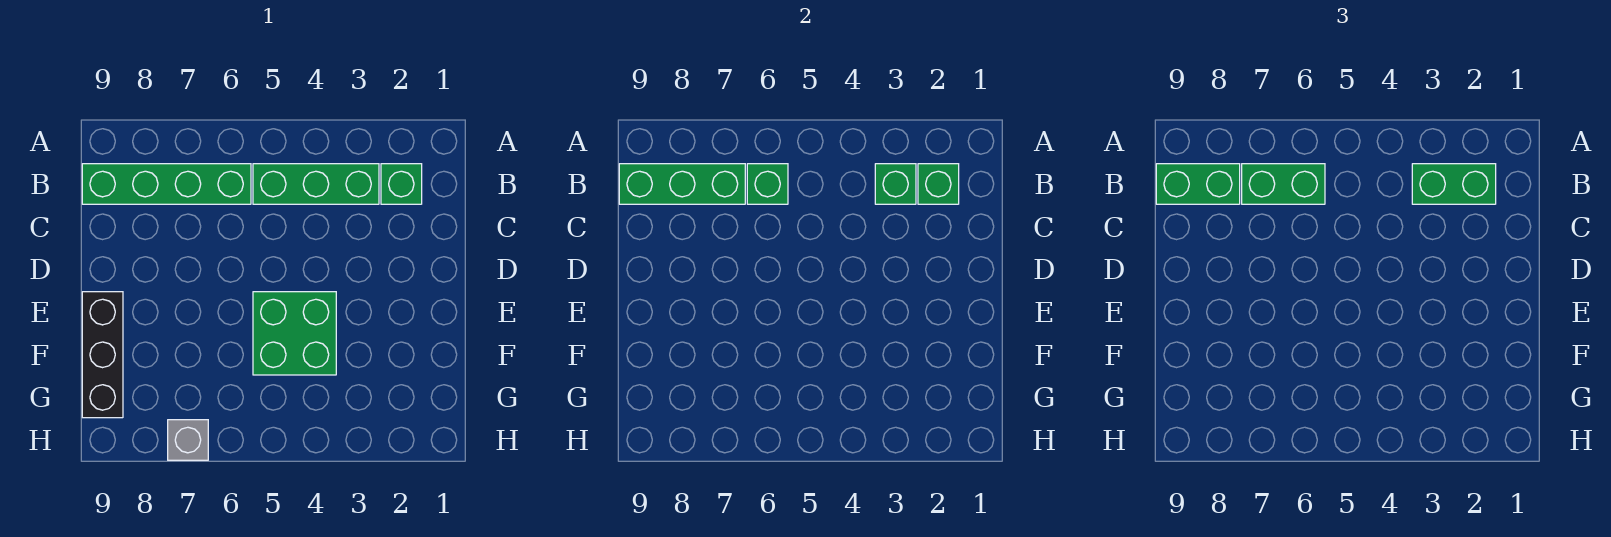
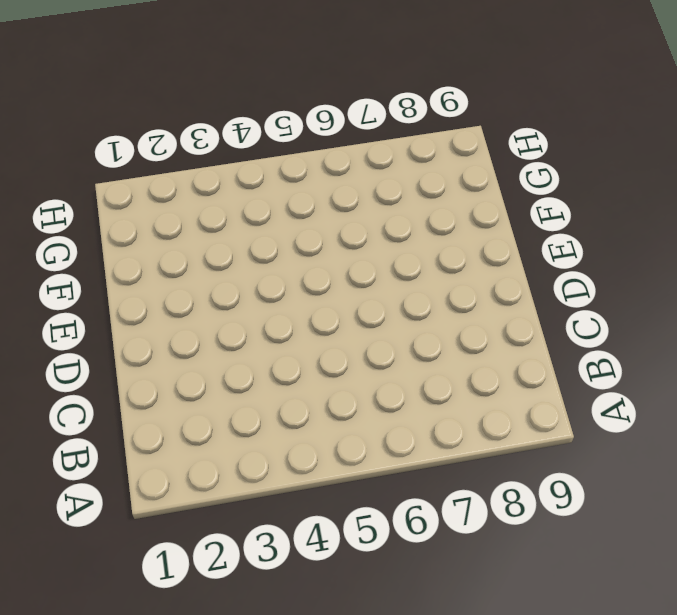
none -> green brick B2 level 1
none -> green brick B3:B5 level 1
none -> green brick B6:B9 level 1

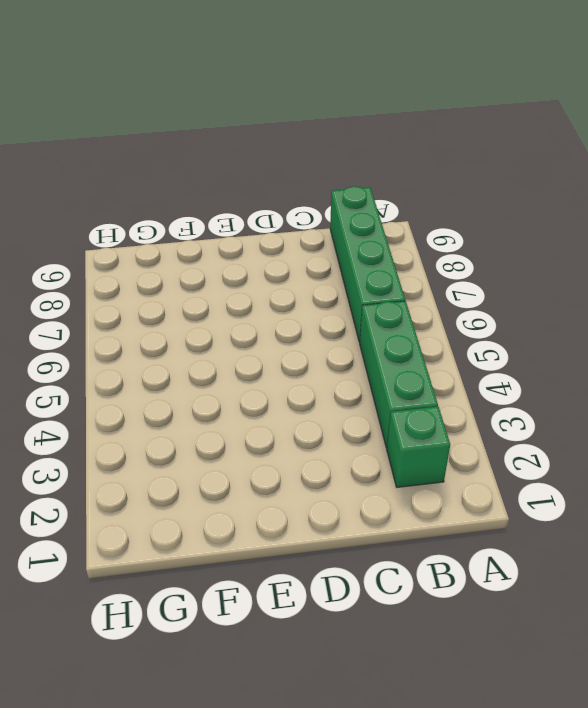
none -> green brick E4:F5 level 1
none -> black brick E9:G9 level 1
none -> grey brick H7 level 1

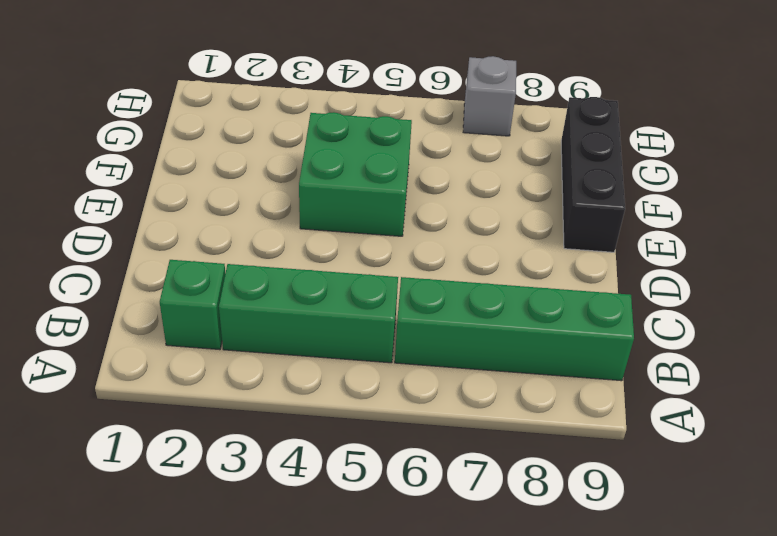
none -> green brick B2 level 2
none -> green brick B3 level 2
none -> green brick B6 level 2

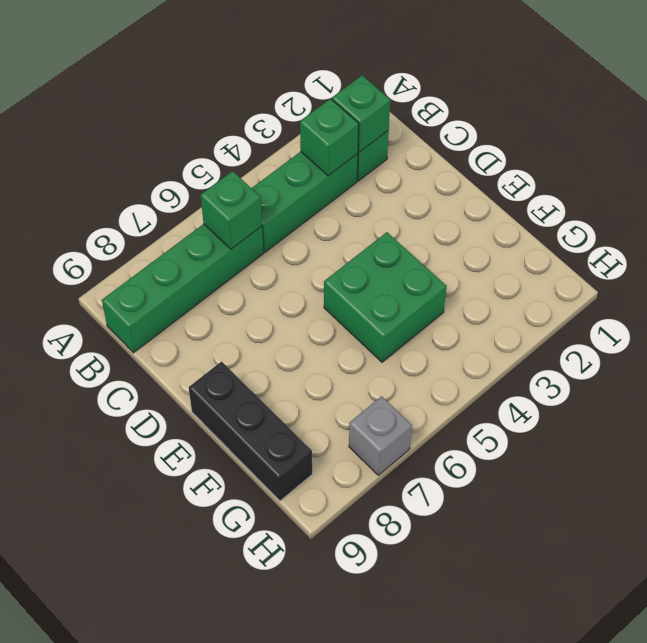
none -> green brick B7:B9 level 2
none -> green brick B2:B3 level 3
none -> green brick B6:B7 level 3

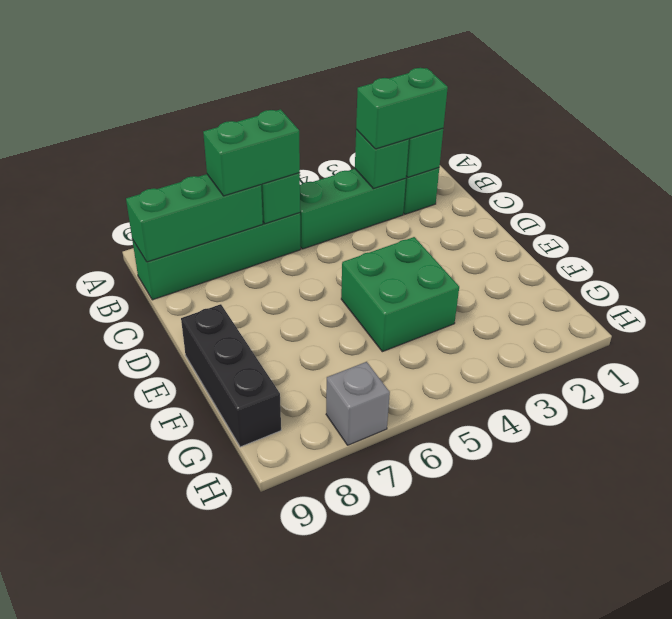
none -> green brick B8:B9 level 3

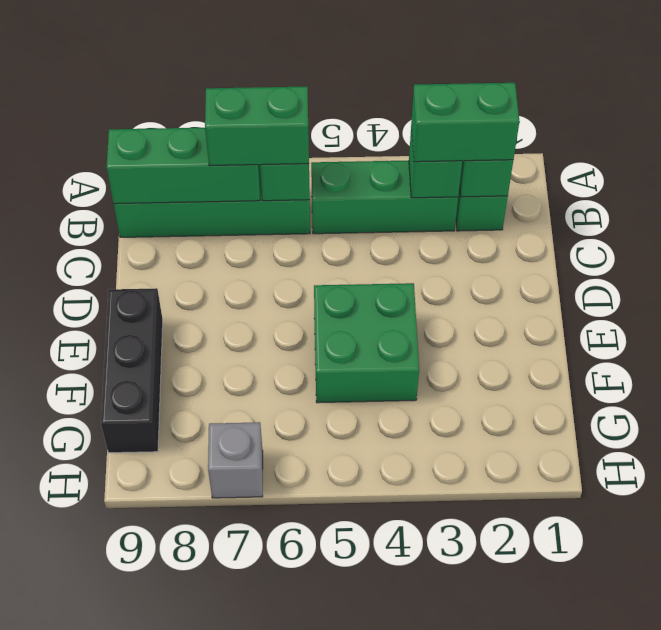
none -> green brick B8:B9 level 3

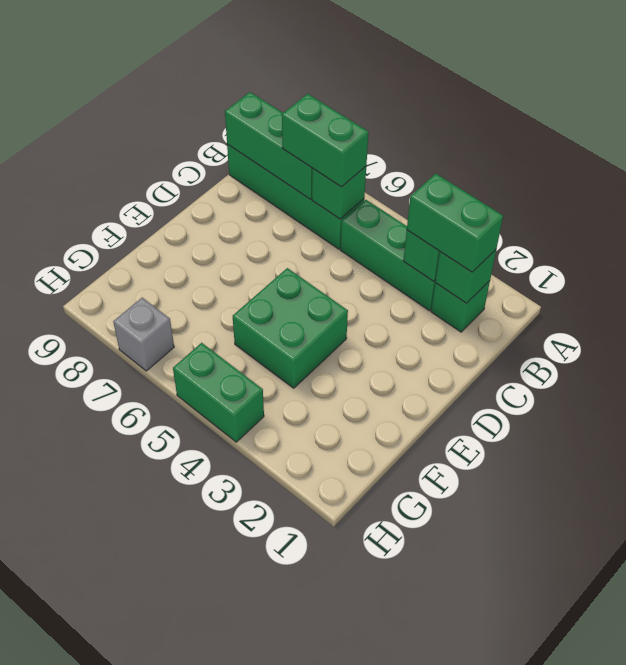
green brick H4:H5 level 1 -> green brick B8:B9 level 3
none -> black brick E9:G9 level 1

